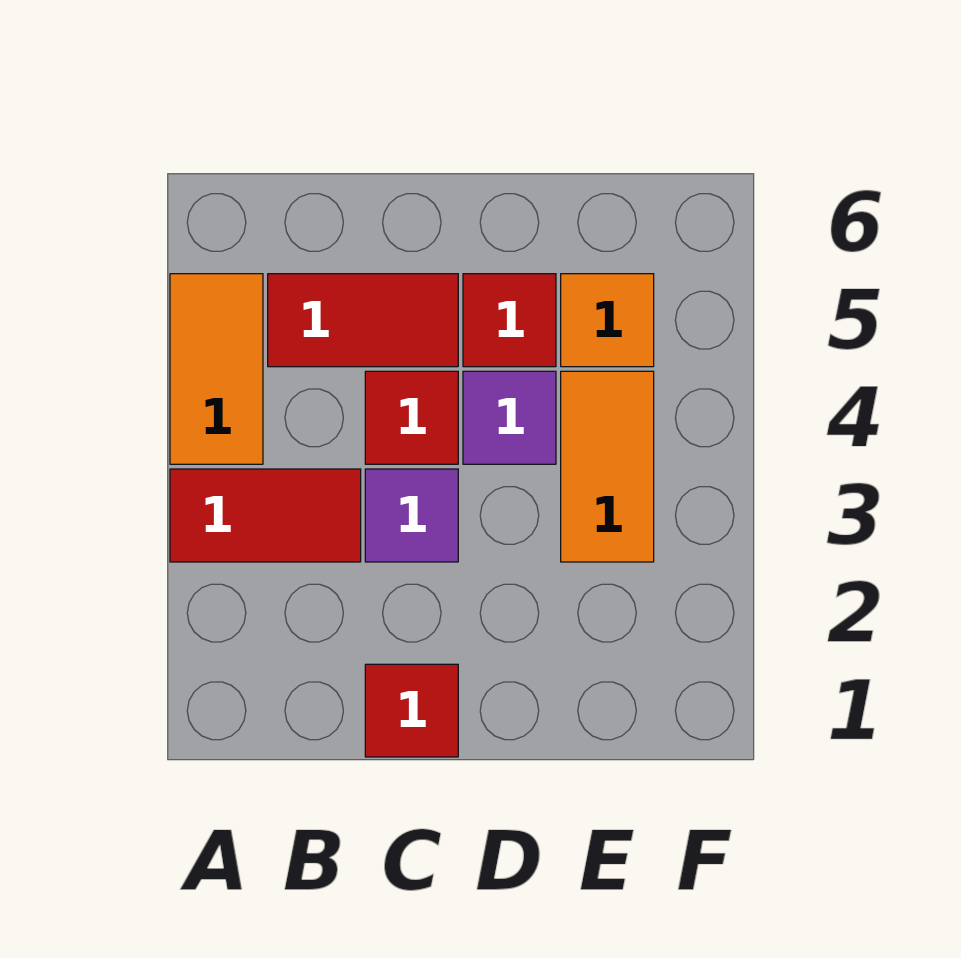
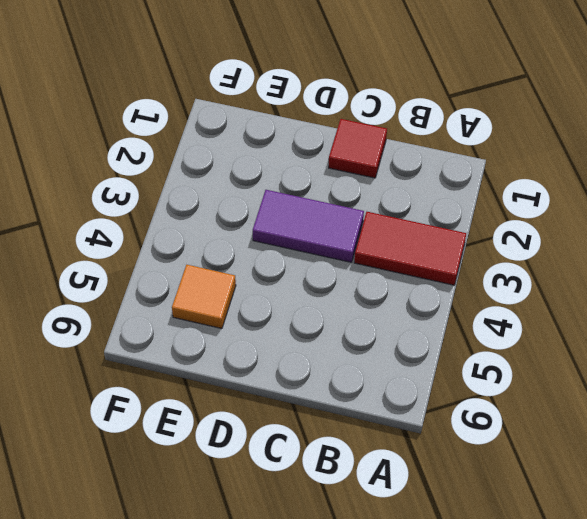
purple tile C3:D3 level 1 -> purple tile C3 level 1
none -> orange tile A4:A5 level 1
none -> red tile B5:C5 level 1

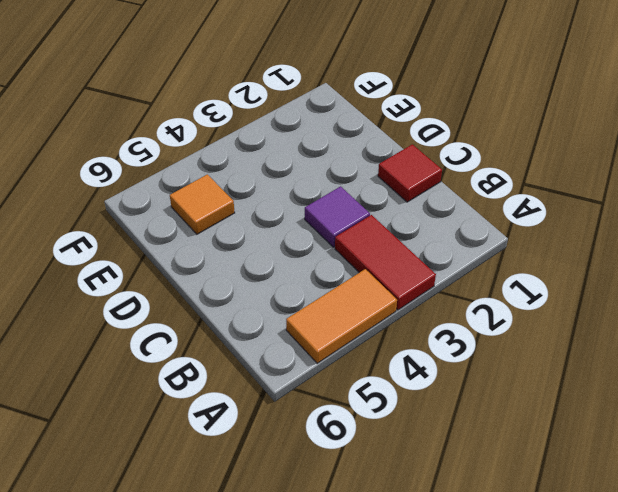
none -> red tile B5:C5 level 1
none -> red tile C4 level 1

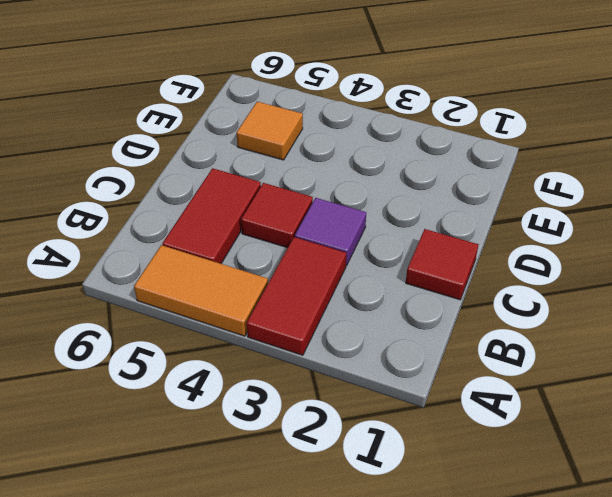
none -> purple tile D4 level 1
none -> red tile D5 level 1

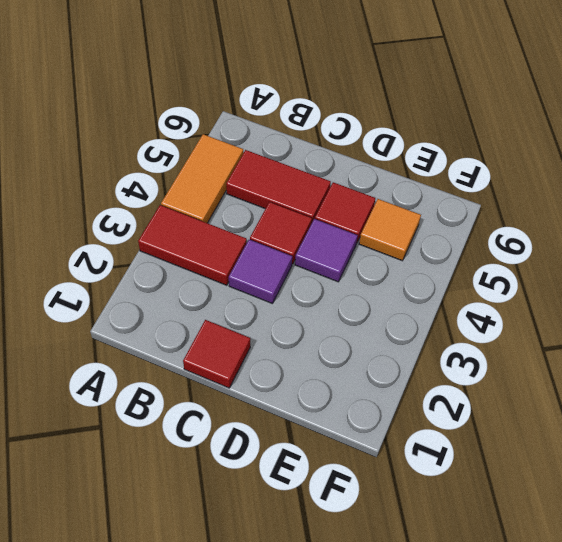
none -> orange tile E3:E4 level 1

